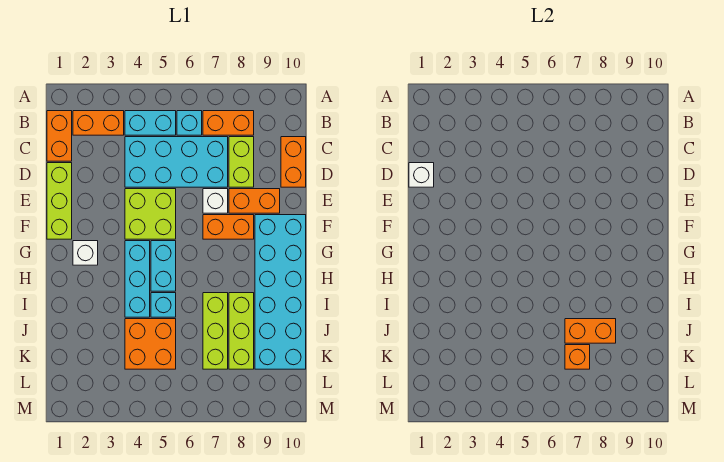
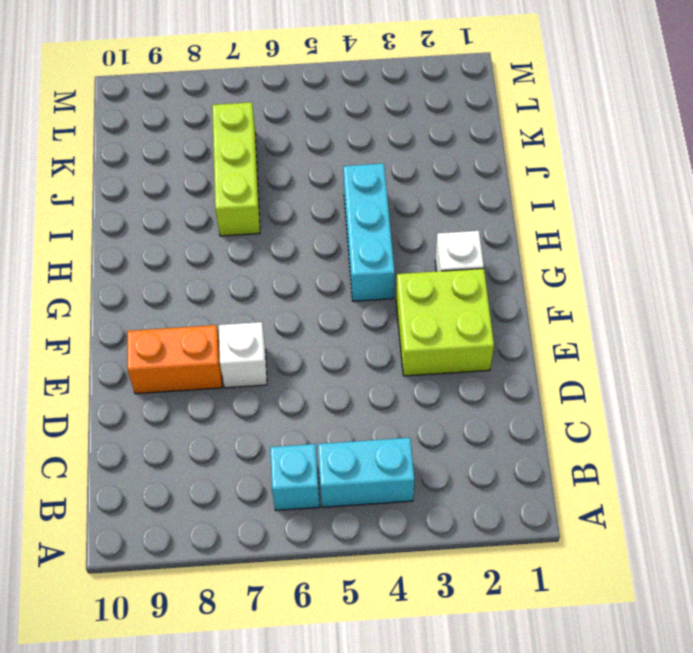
lime brick E2:F3 level 1 -> lime brick E4:F5 level 1
none -> orange brick B1:C1 level 1
none -> orange brick B2:B3 level 1
none -> orange brick B7:B8 level 1

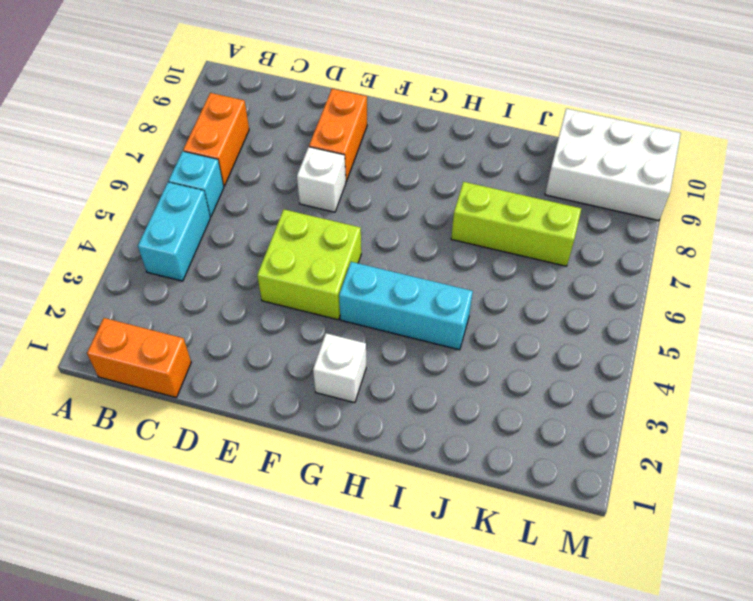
white brick K9:M10 level 1 -> cyan brick F9:K10 level 1
none -> orange brick B2:B3 level 1
none -> cyan brick C4:D7 level 1
none -> lime brick C8:D8 level 1

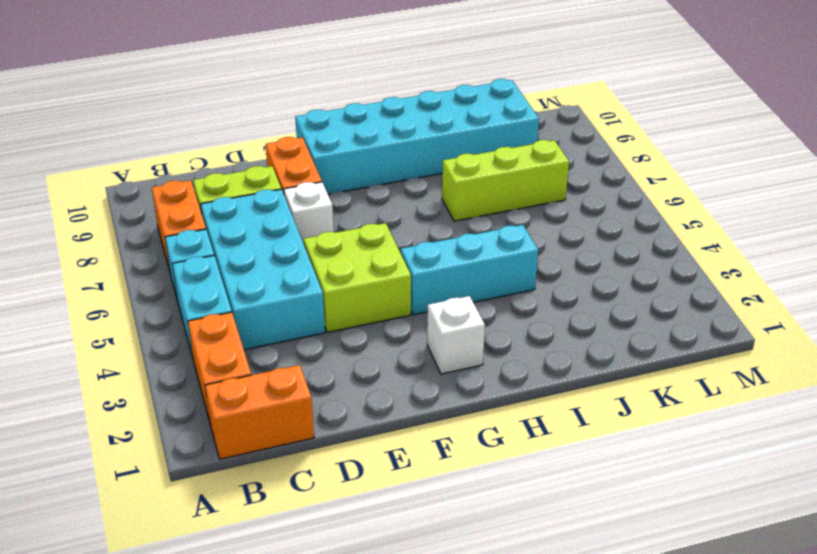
none -> orange brick C10:D10 level 1
none -> lime brick D1:F1 level 1
none -> orange brick F7:F8 level 1

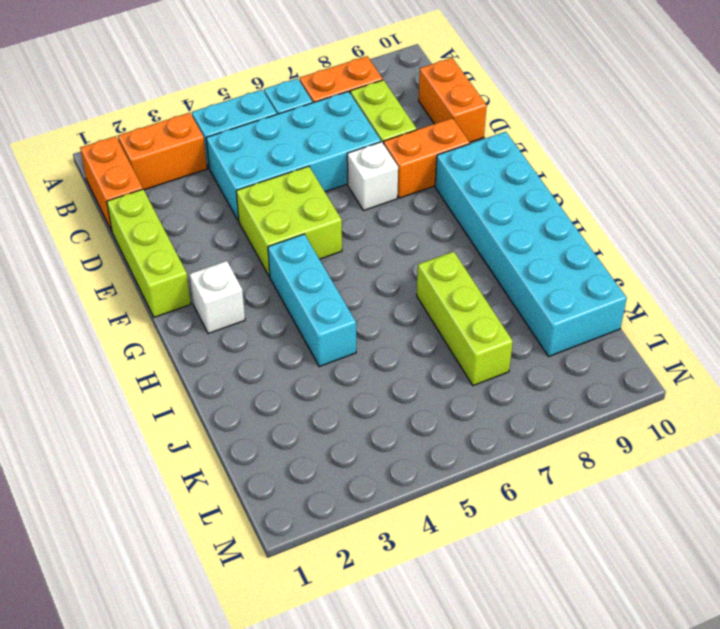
none -> orange brick F7:F8 level 1
none -> cyan brick G5:H5 level 1
none -> cyan brick I5 level 1

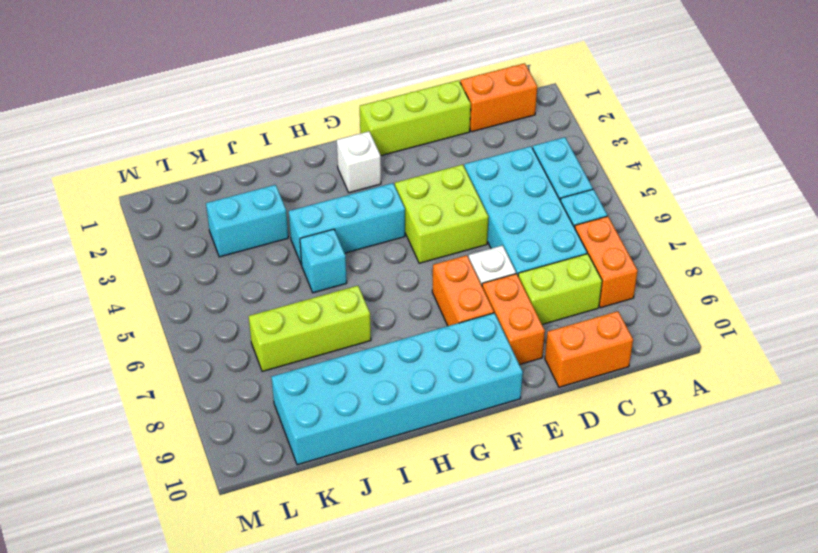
cyan brick J3:K3 level 1 -> cyan brick G5:H5 level 1
none -> orange brick B2:B3 level 1
none -> lime brick I8:K8 level 1
none -> orange brick J4:K5 level 1

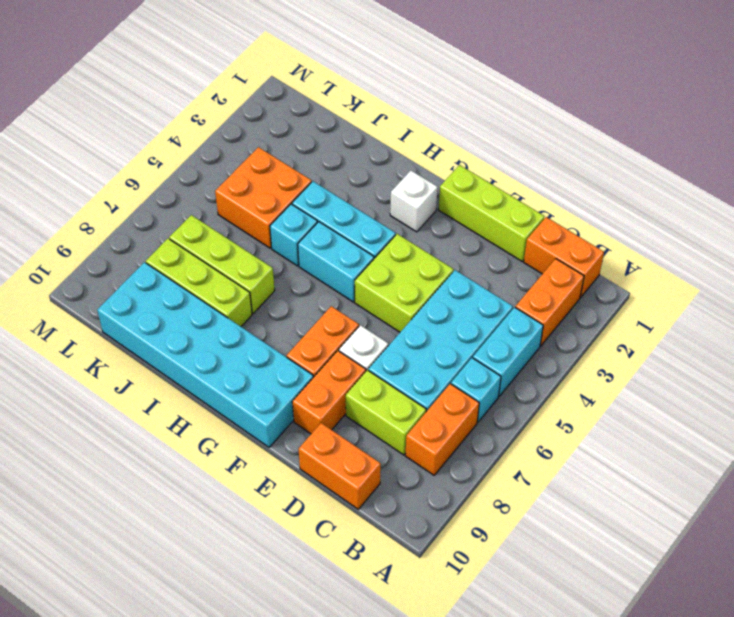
none -> white brick D1 level 2
none -> orange brick J7:J8 level 2
none -> orange brick K7 level 2

